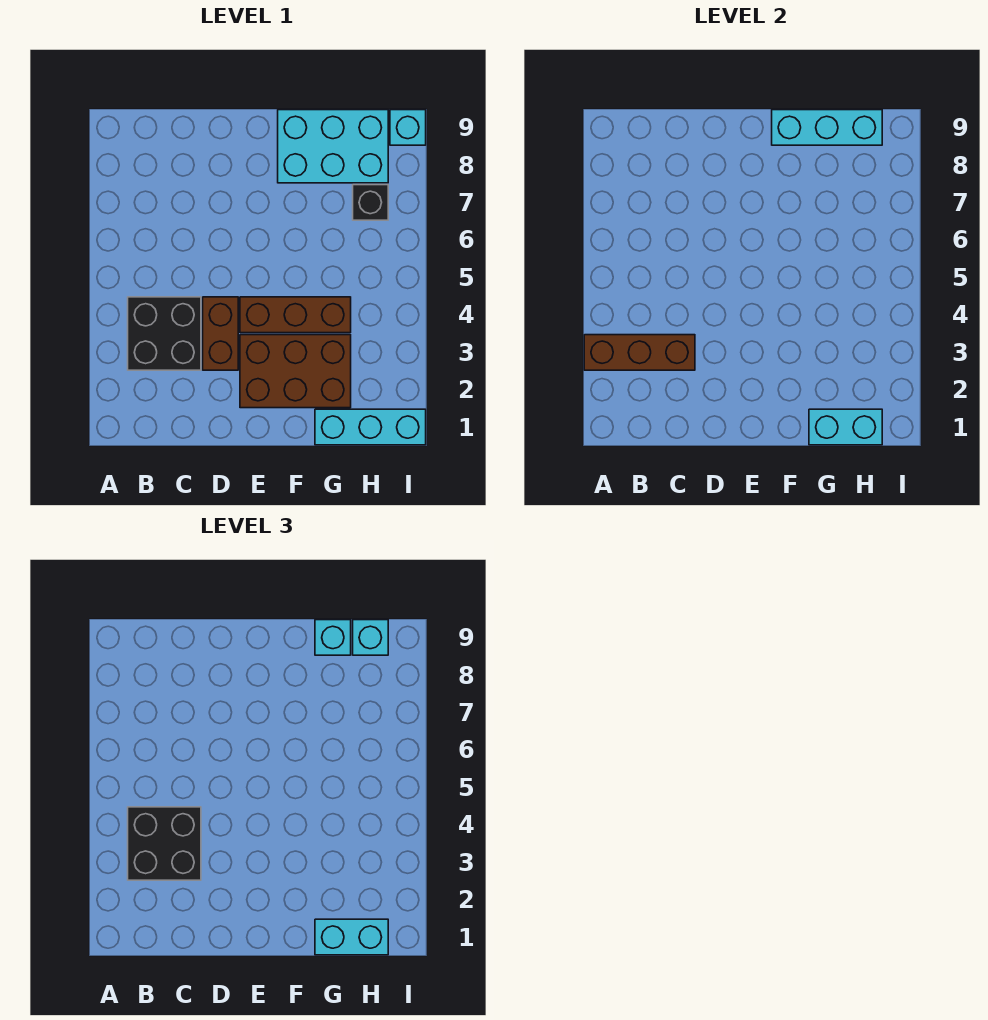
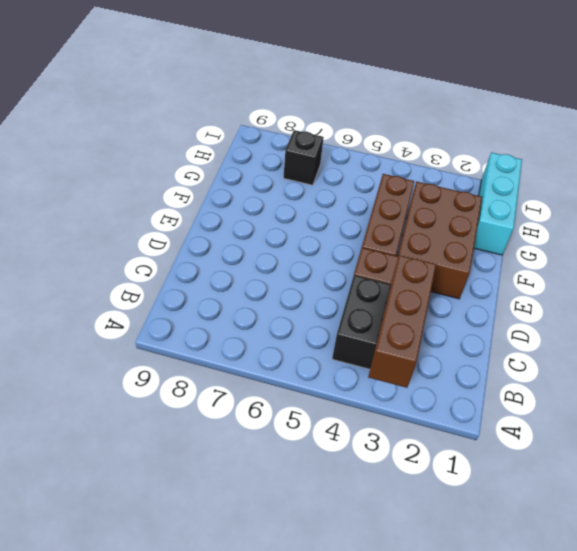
none -> cyan brick F8:H9 level 1
none -> cyan brick I9 level 1
none -> cyan brick F9:H9 level 2

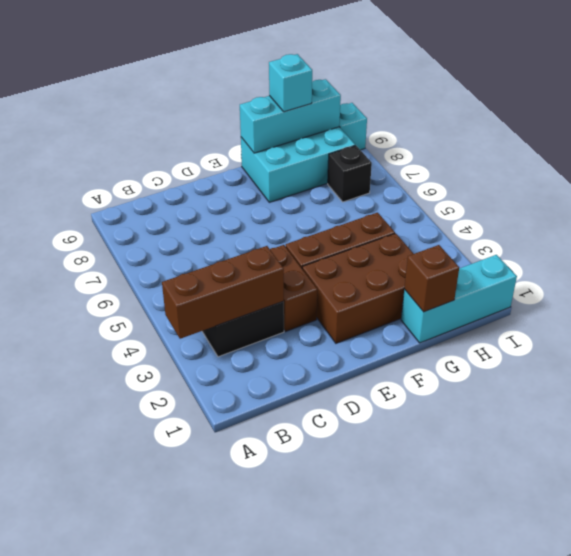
brown brick G1 level 2 -> cyan brick G1:H1 level 2
none -> black brick B3:C4 level 3
none -> cyan brick G1:H1 level 3
none -> cyan brick H9 level 3

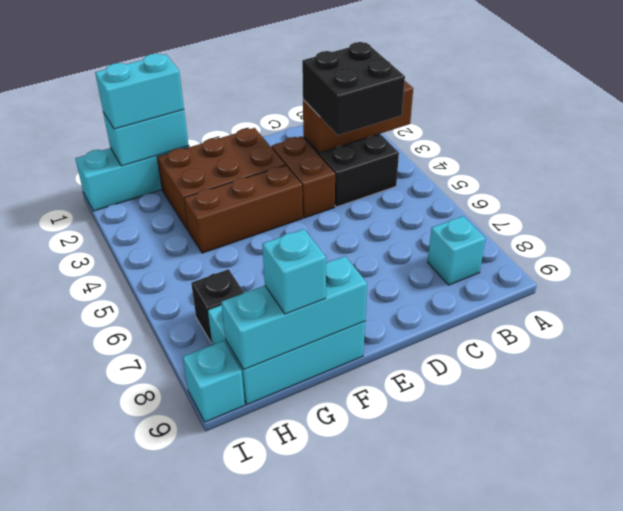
cyan brick B8 level 1 -> cyan brick H9 level 3

